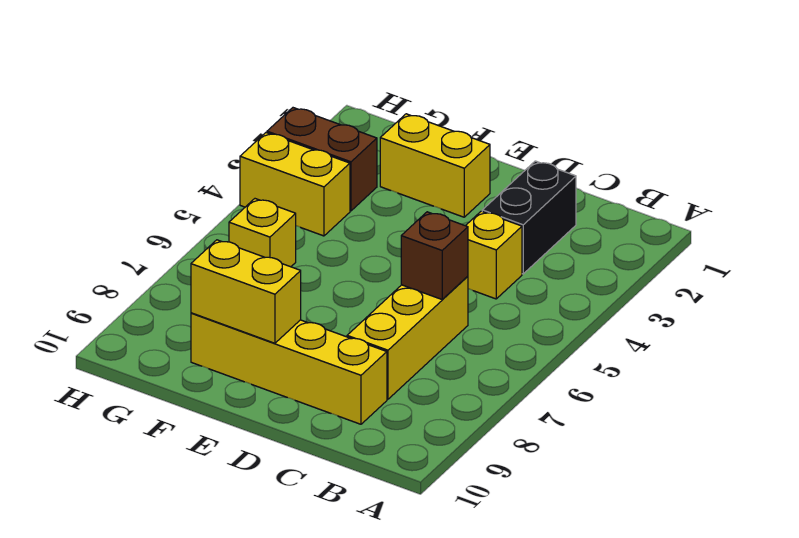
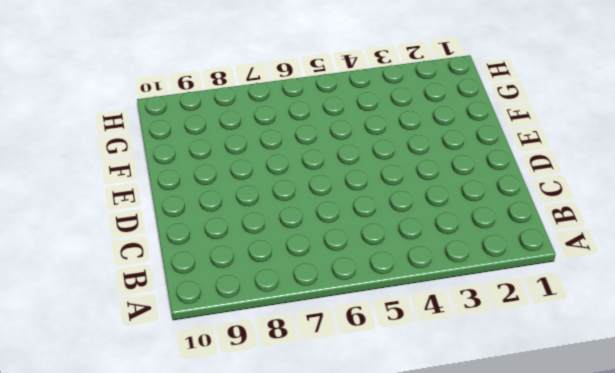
none -> black brick C2:C3 level 1
none -> yellow brick C4 level 1

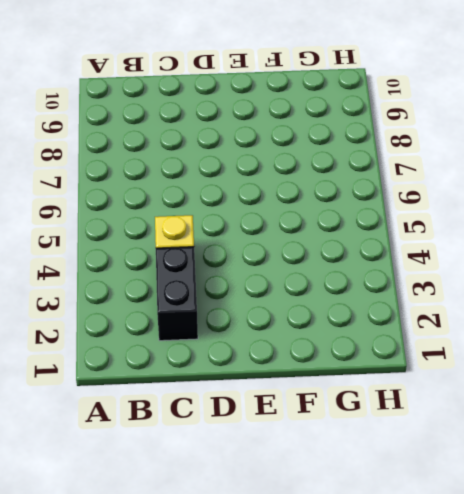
none -> yellow brick C6:C8 level 1
none -> yellow brick C9:F9 level 1

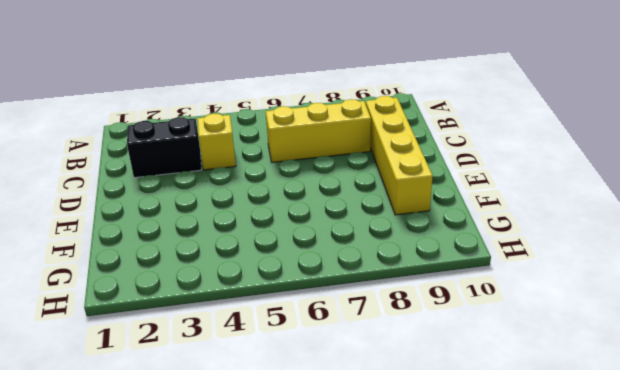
none -> yellow brick E2:F2 level 1
none -> brown brick G3:H3 level 1

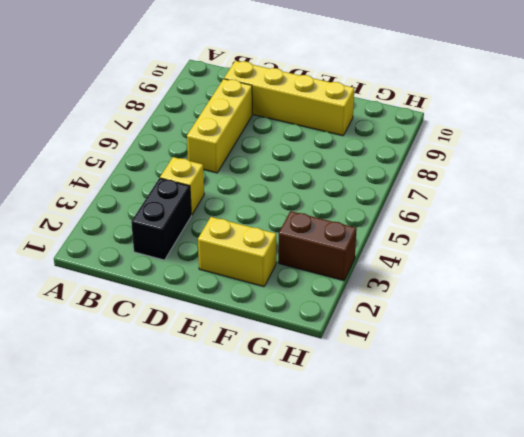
none -> yellow brick G4:H4 level 1
none -> yellow brick G6 level 1

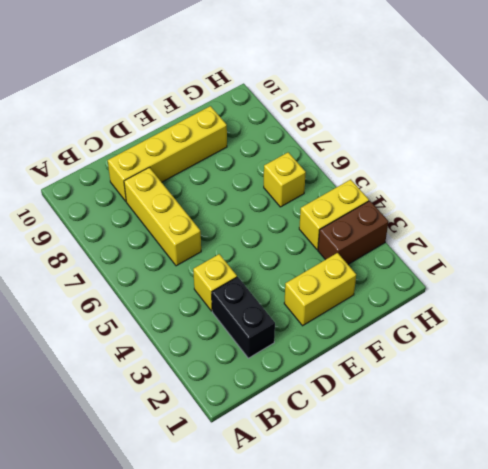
none -> brown brick C6 level 2
none -> yellow brick E9:F9 level 2

